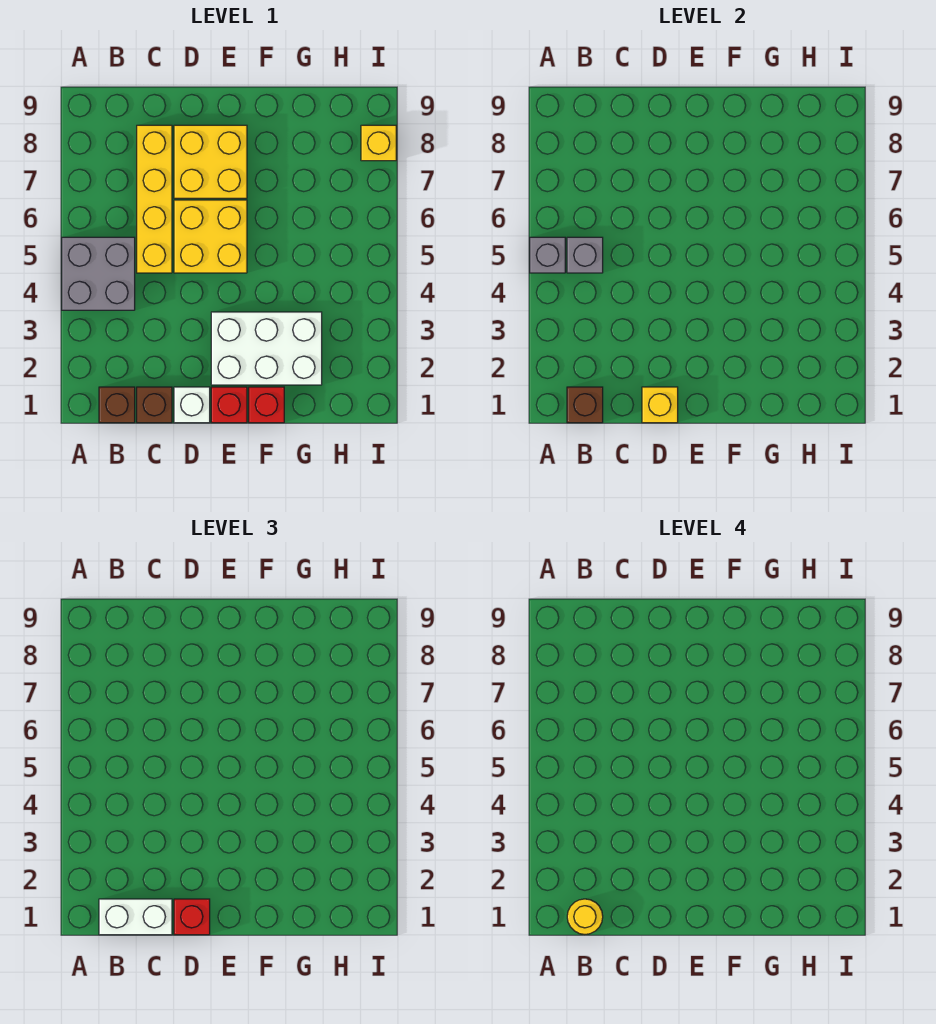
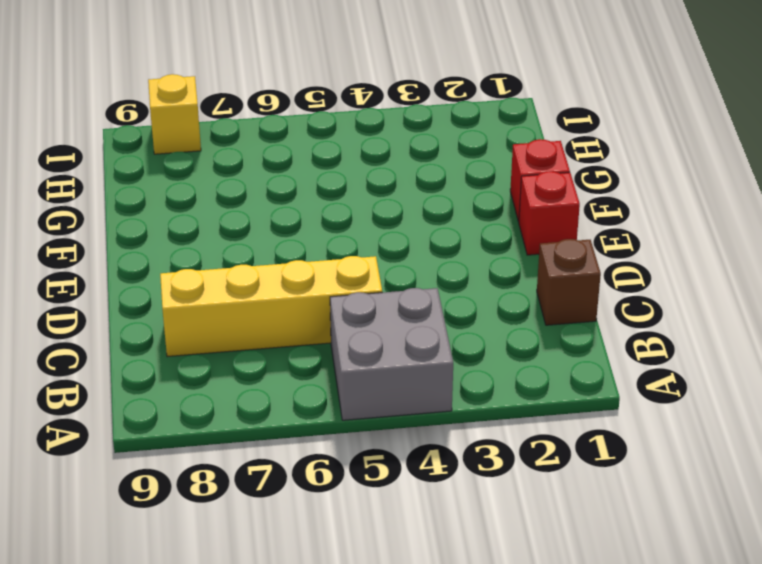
none -> brown brick B1 level 1
none -> white brick D1 level 1
none -> yellow brick D5:E6 level 1

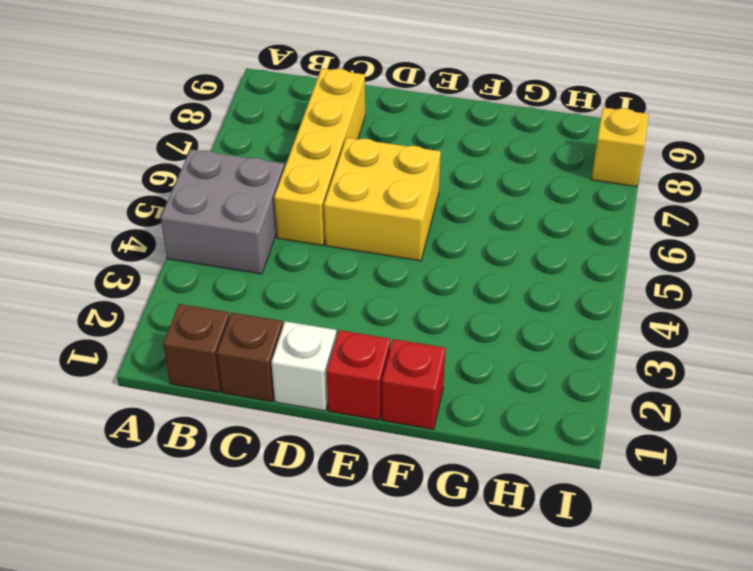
none -> yellow brick D7:E8 level 1
none -> white brick E2:G3 level 1
none -> grey brick A5 level 2

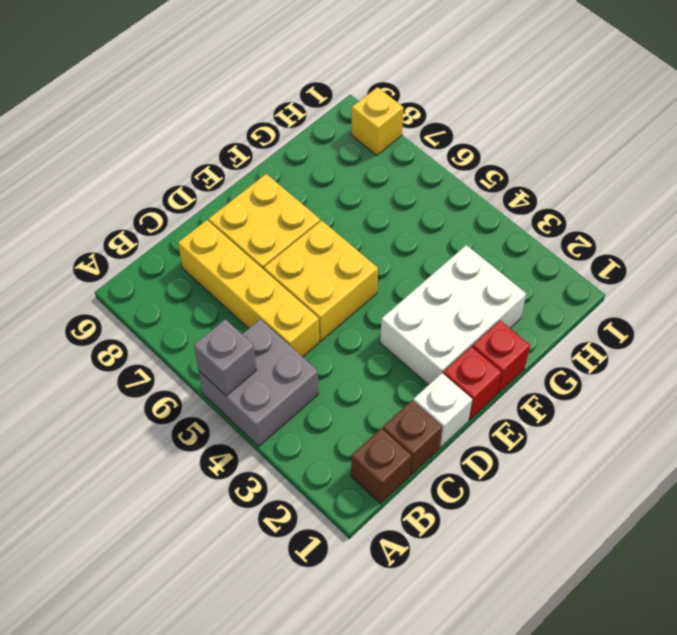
none -> brown brick B1 level 2
none -> grey brick B5 level 2
none -> yellow brick D1 level 2

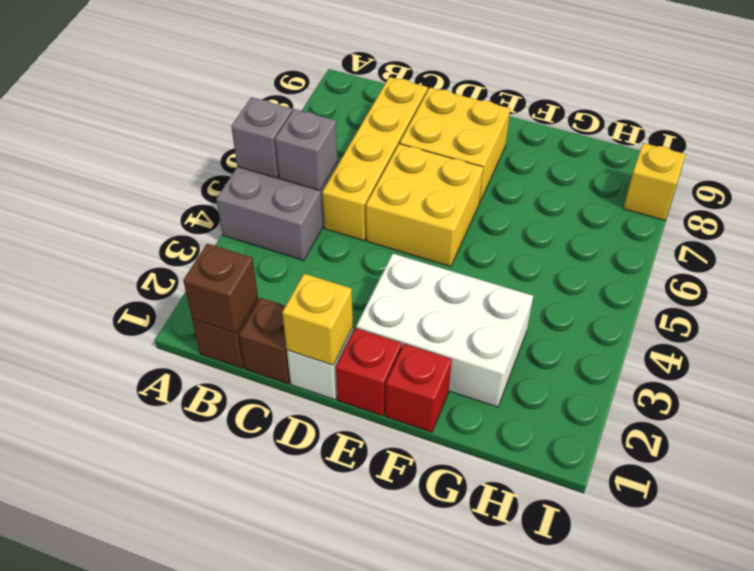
none -> white brick B1:C1 level 3
none -> red brick D1 level 3
none -> yellow round brick B1 level 4

